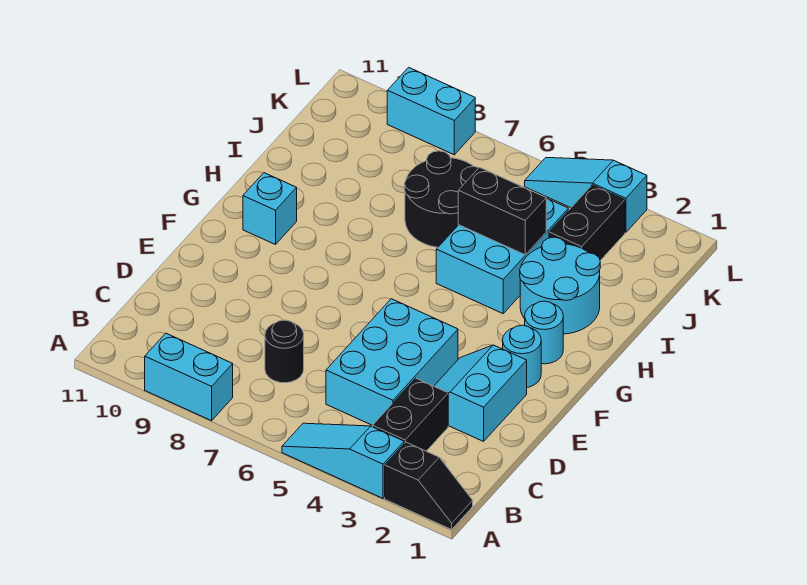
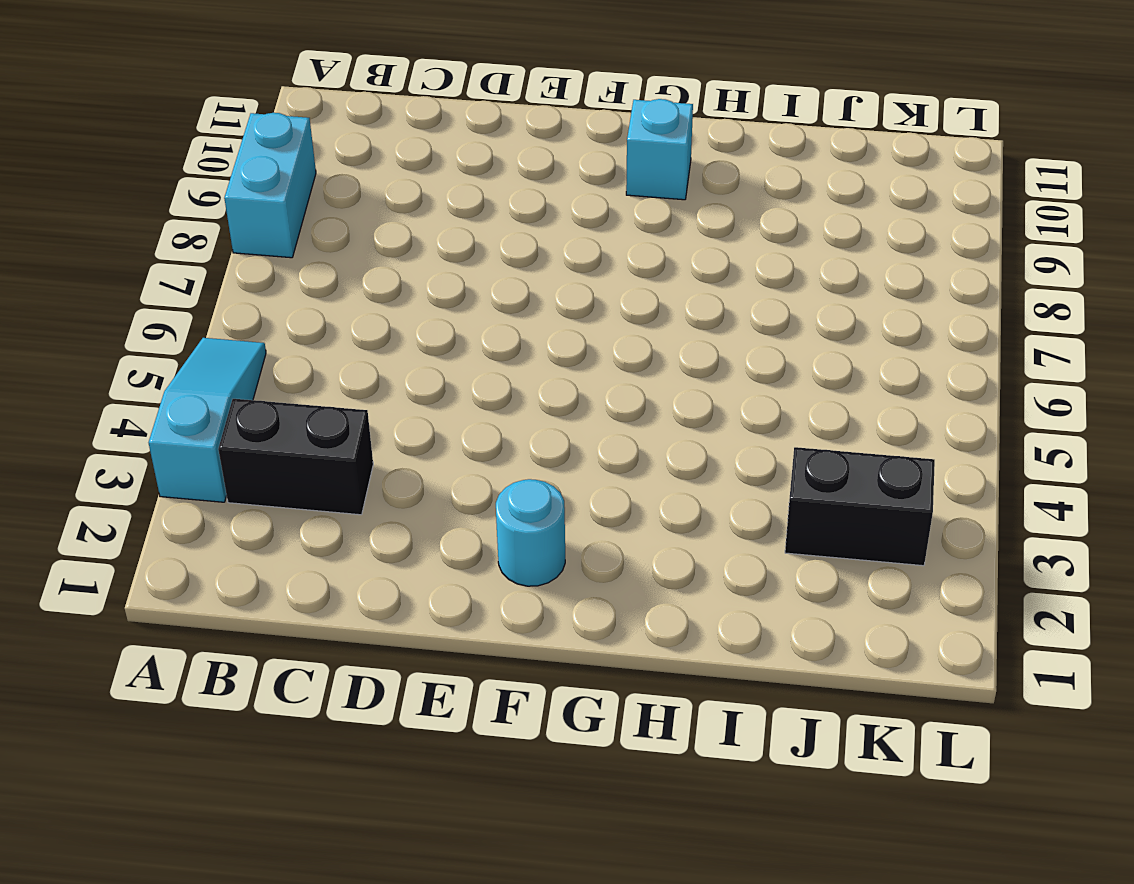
none -> black slope A1:A2 level 1 top 2
none -> cyan brick C4:E5 level 1
none -> black round brick C7 level 1

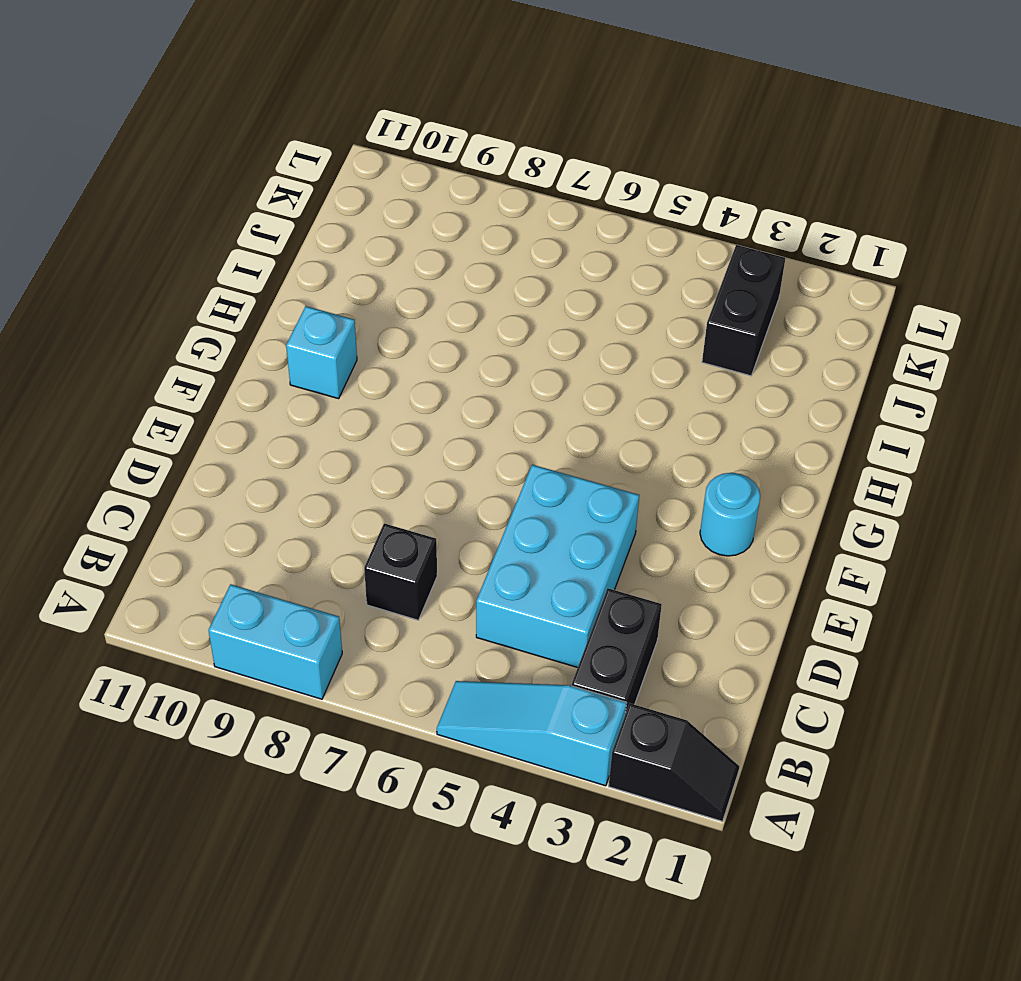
black brick C7 level 1 -> black round brick C7 level 1
none -> cyan slope D2:E3 level 1 top 2
none -> cyan round brick G2 level 1
none -> cyan round brick H2:I3 level 1

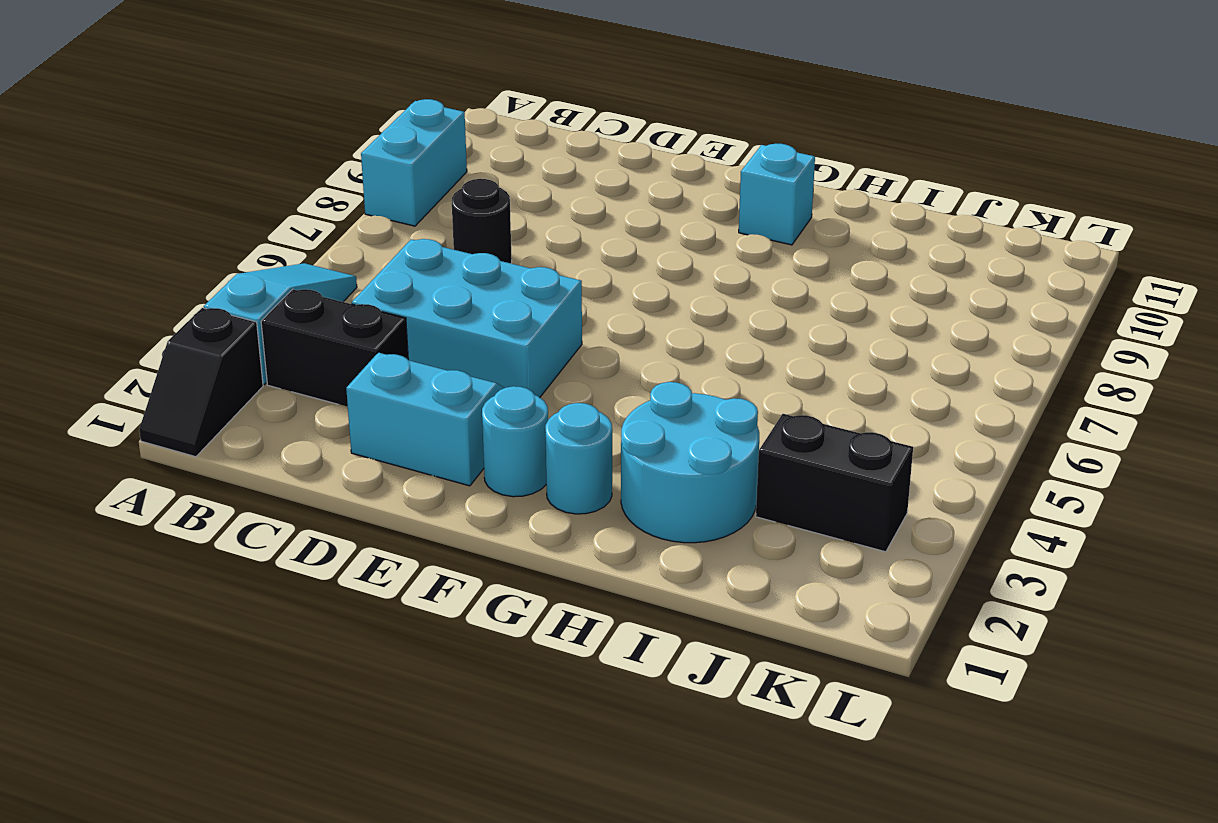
none -> cyan brick H4:J5 level 1
none -> black round brick I6:J7 level 1
none -> cyan slope L3:L5 level 1 top 3

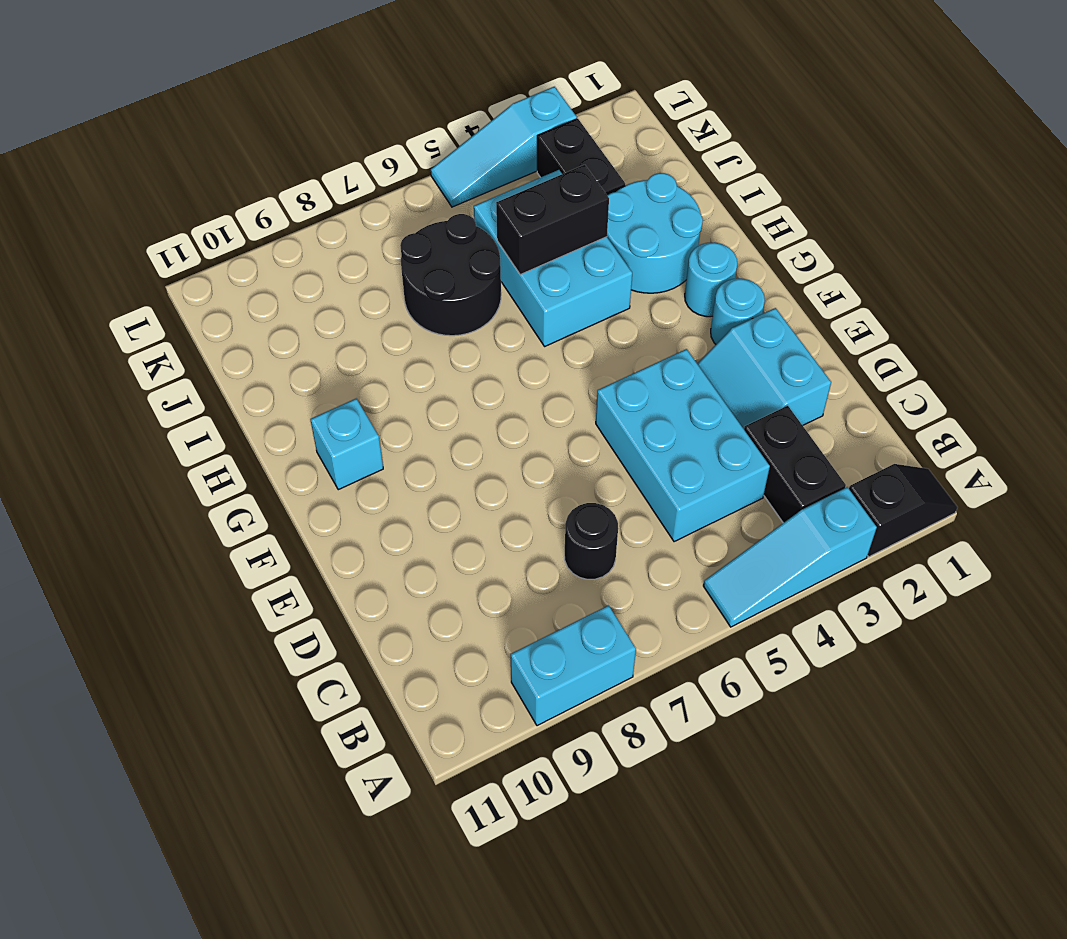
none -> cyan brick L8:L9 level 1

